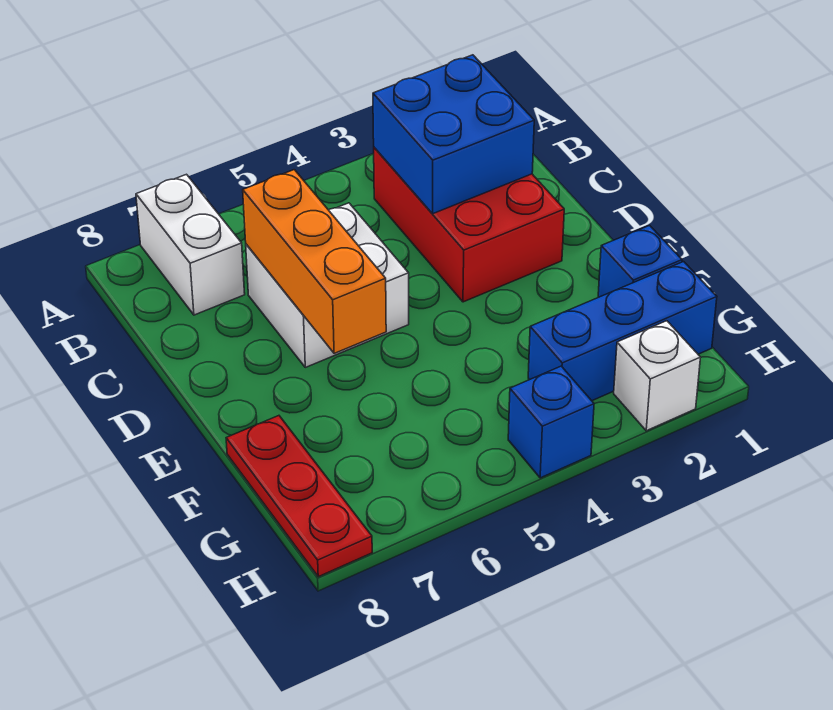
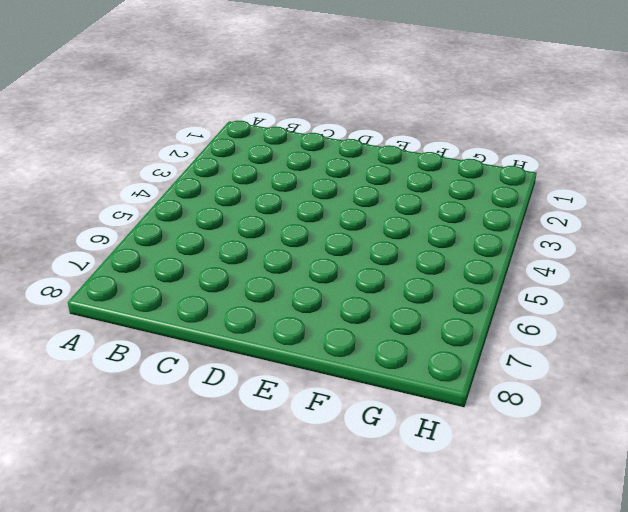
none -> white brick A7:B7 level 1
none -> red brick B2:D3 level 1

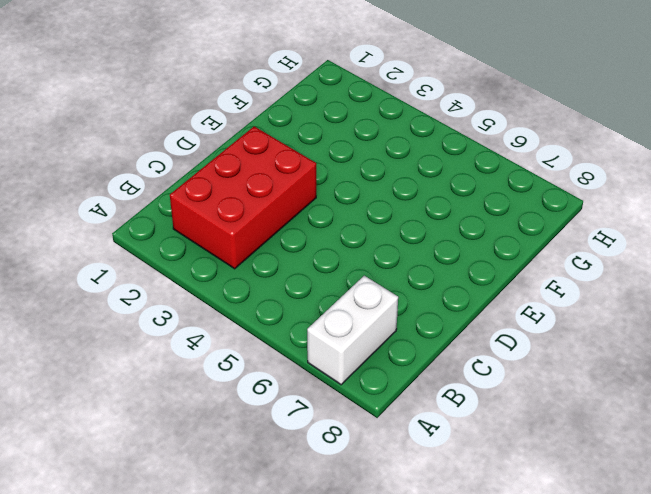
none -> white brick C5:D6 level 1
none -> blue brick F1 level 1

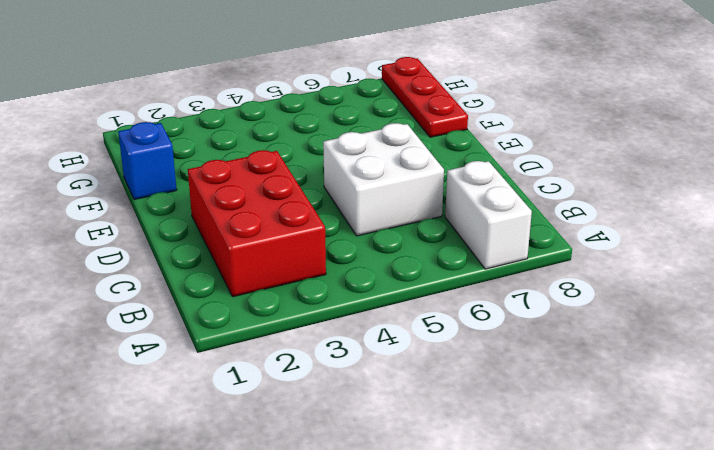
none -> blue brick G1:G3 level 1
none -> white brick H2 level 1

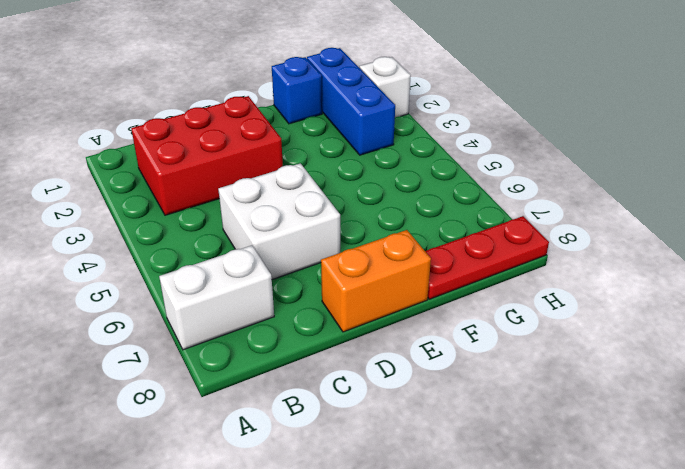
orange brick D8:E8 level 1 -> none
none -> blue brick H4 level 1
none -> blue brick B2:C3 level 2

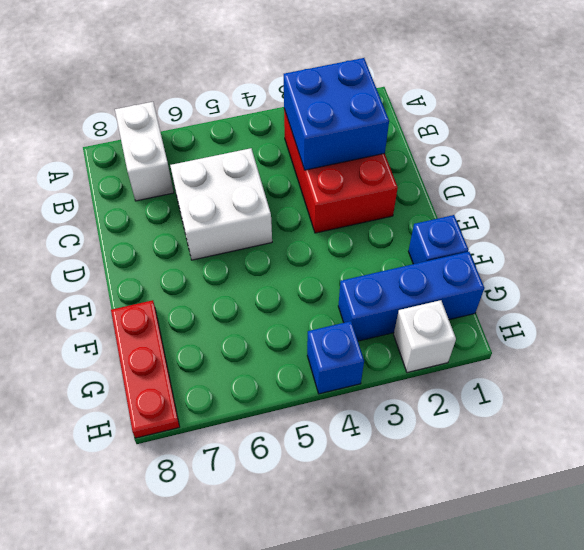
none -> orange brick C6:E6 level 2

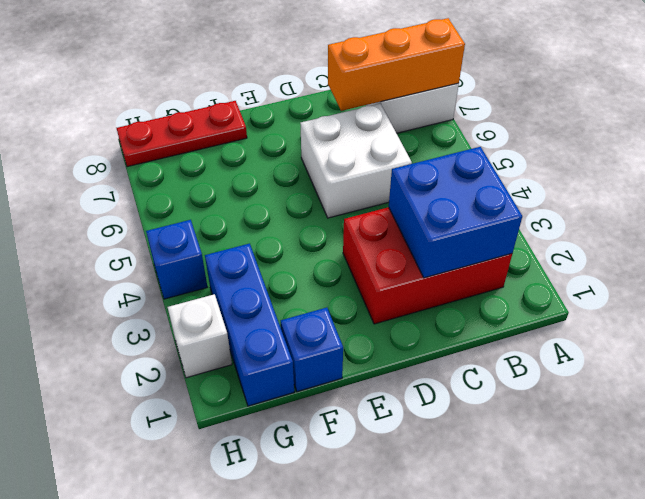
orange brick A7:C7 level 2 -> orange brick C6:E6 level 2

